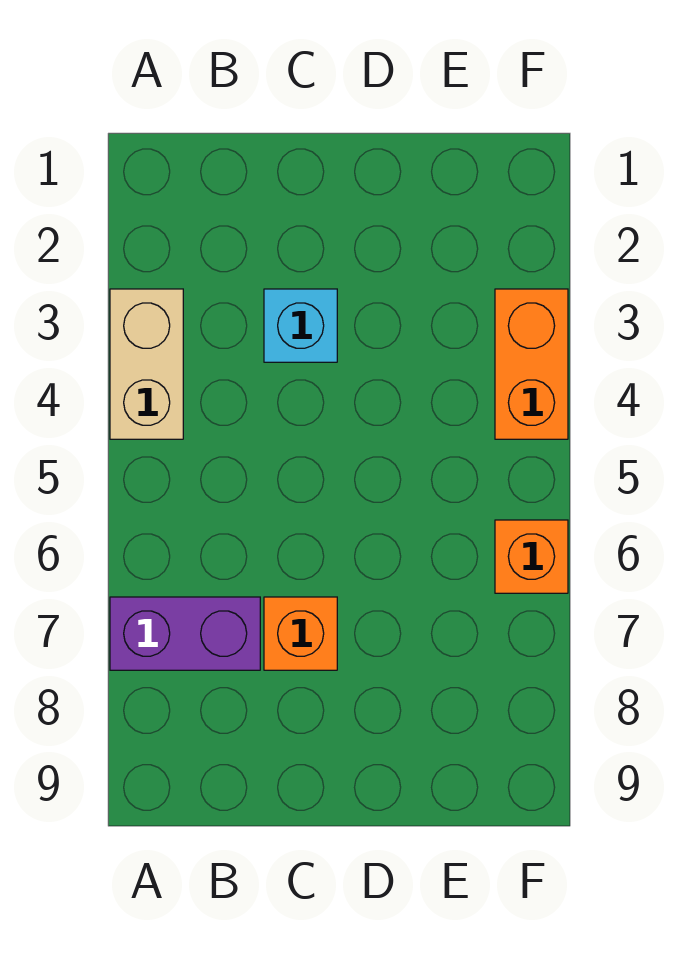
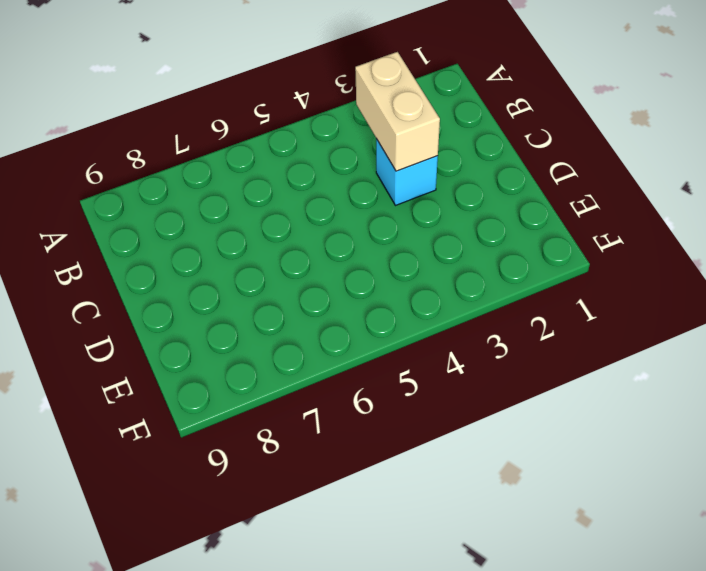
tan brick B3:C3 level 2 -> tan brick A3:A4 level 1
none -> purple brick A7:B7 level 1
none -> orange brick C7 level 1

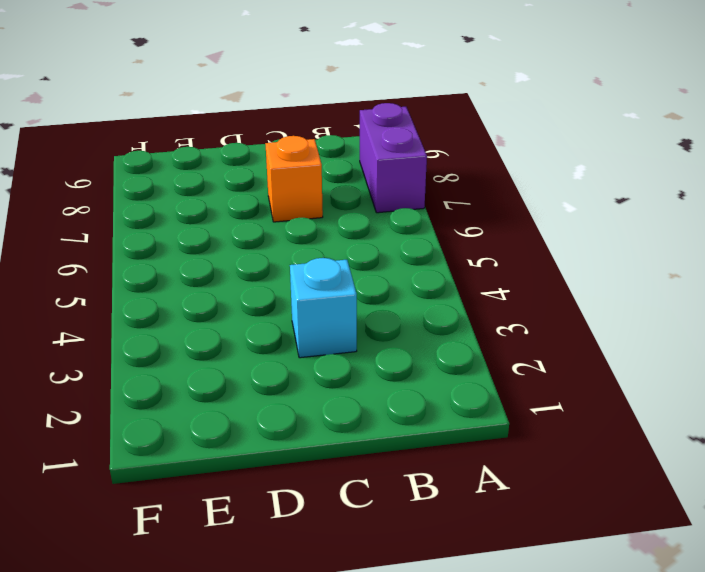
purple brick A7:A8 level 1 -> purple brick A7:B7 level 1
none -> tan brick A3:A4 level 1
none -> orange brick F3:F4 level 1

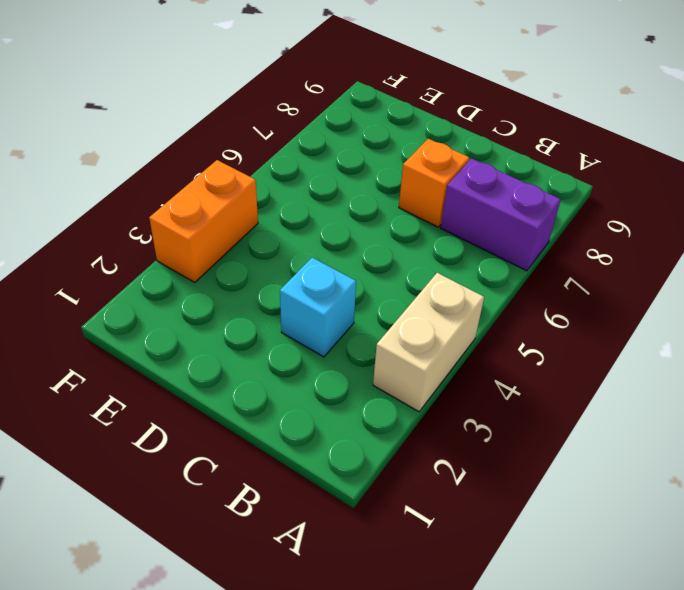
none -> orange brick F6 level 1

